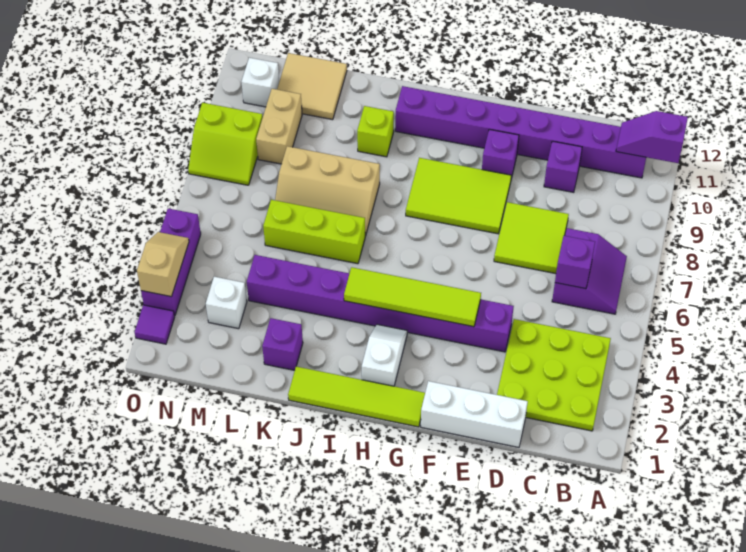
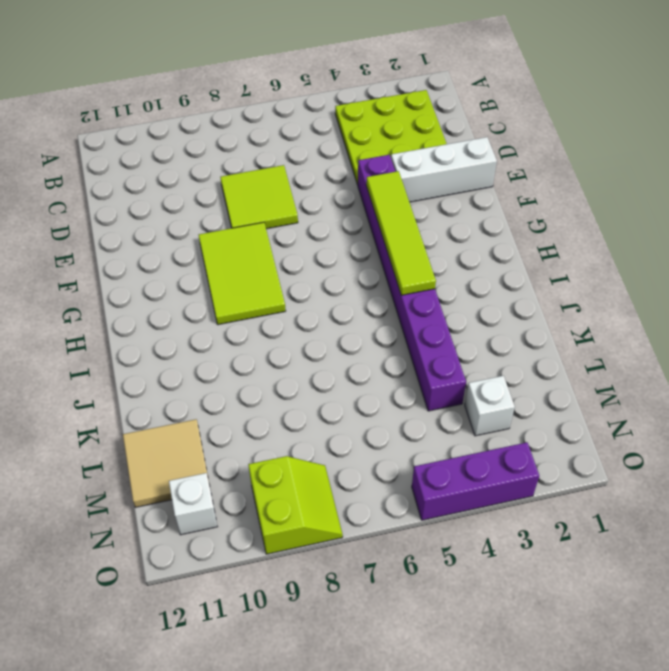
white brick E1:E3 level 1 -> white brick D1:F1 level 1
none -> purple slope B6:C7 level 1 top C
none -> purple brick B11:I11 level 1
none -> purple brick D10 level 1

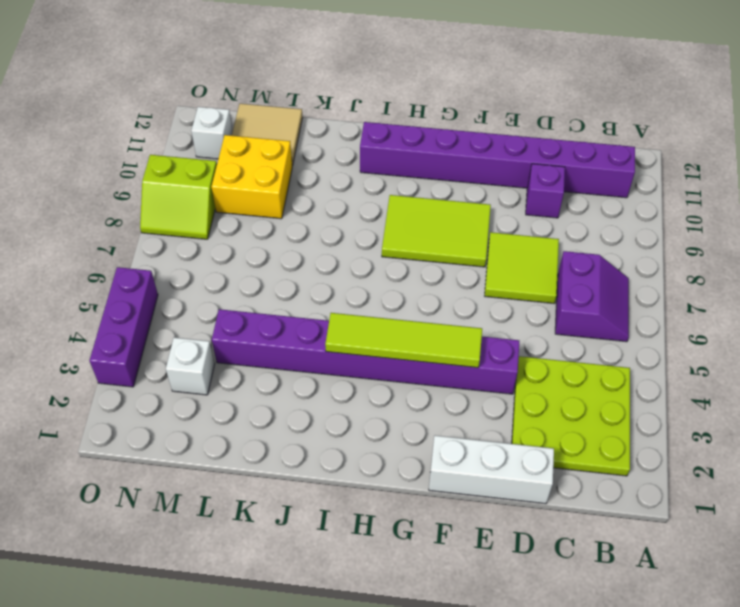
yellow brick L9:M10 level 1 -> tan brick M9:M10 level 1
none -> purple brick F10 level 1
none -> lime tile G1:J1 level 1
none -> white slope H2:H3 level 1 top 2

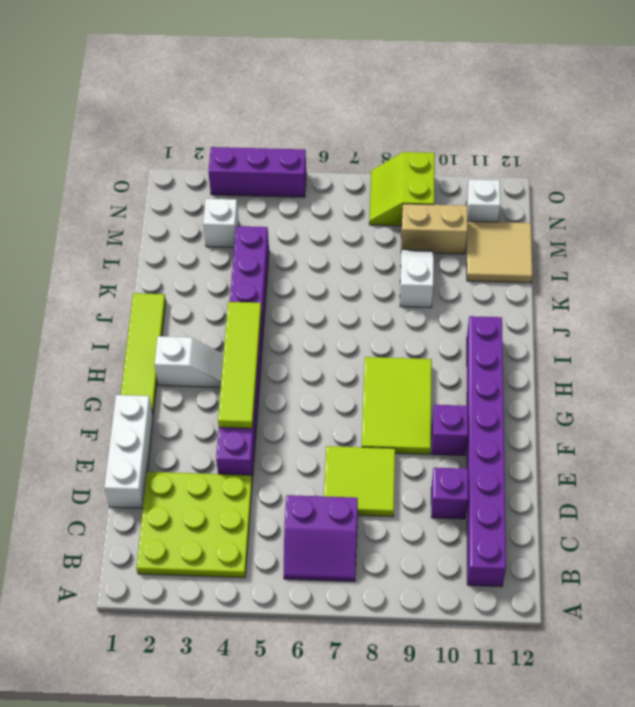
white slope K9:L9 level 1 top K -> none
none -> lime brick J6:L6 level 1
none -> tan slope J7:L8 level 1 top 8
none -> lime brick J10 level 1

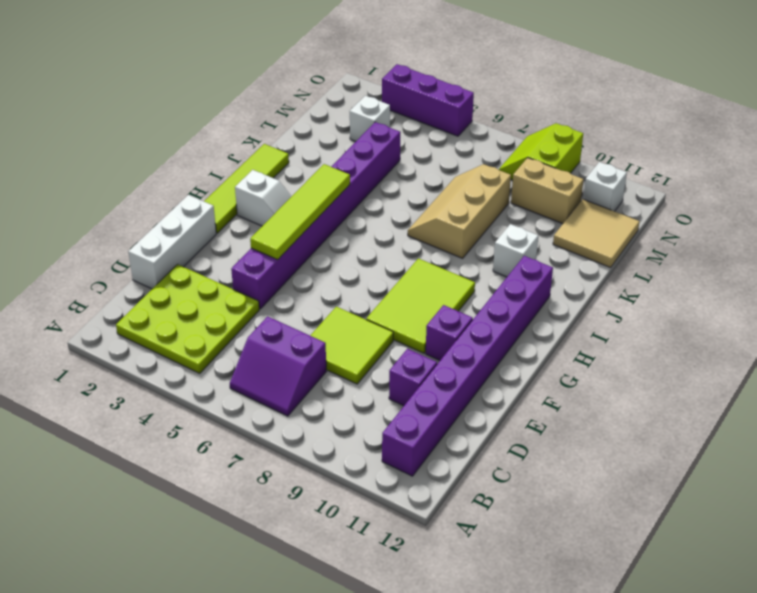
white brick J10 level 1 -> lime brick J10 level 1
none -> lime brick J6:L6 level 1
none -> purple brick K2 level 1
none -> purple tile O2 level 1

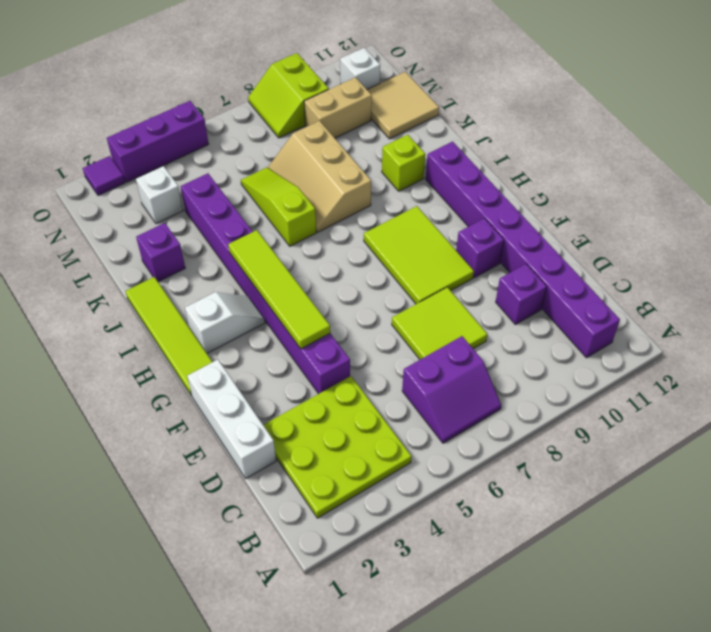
lime slope J6:L6 level 1 top J -> lime brick J6:L6 level 1
none -> purple slope A11:B11 level 2 top A
none -> purple brick C6 level 2
none -> tan slope O3:O4 level 2 top 3

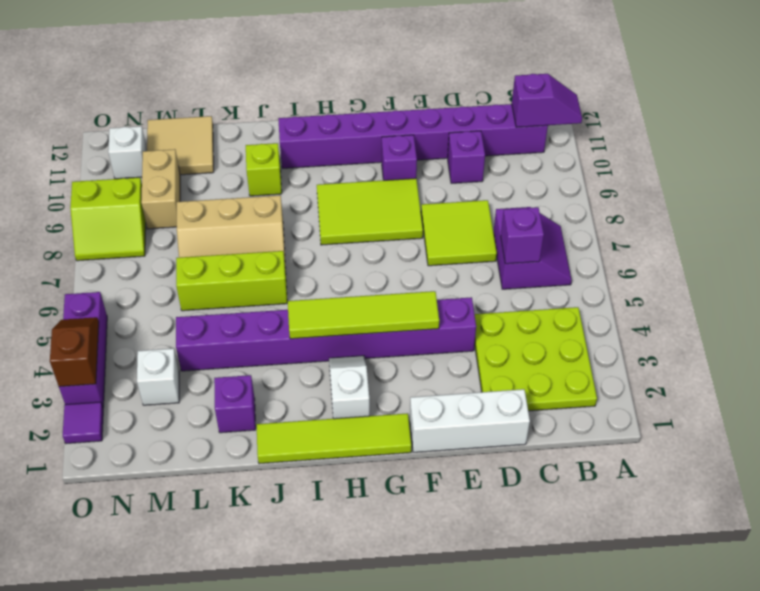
purple slope A11:B11 level 2 top B -> purple slope A11:B11 level 2 top A
brown slope O3:O4 level 2 top 3 -> tan slope O3:O4 level 2 top 3

